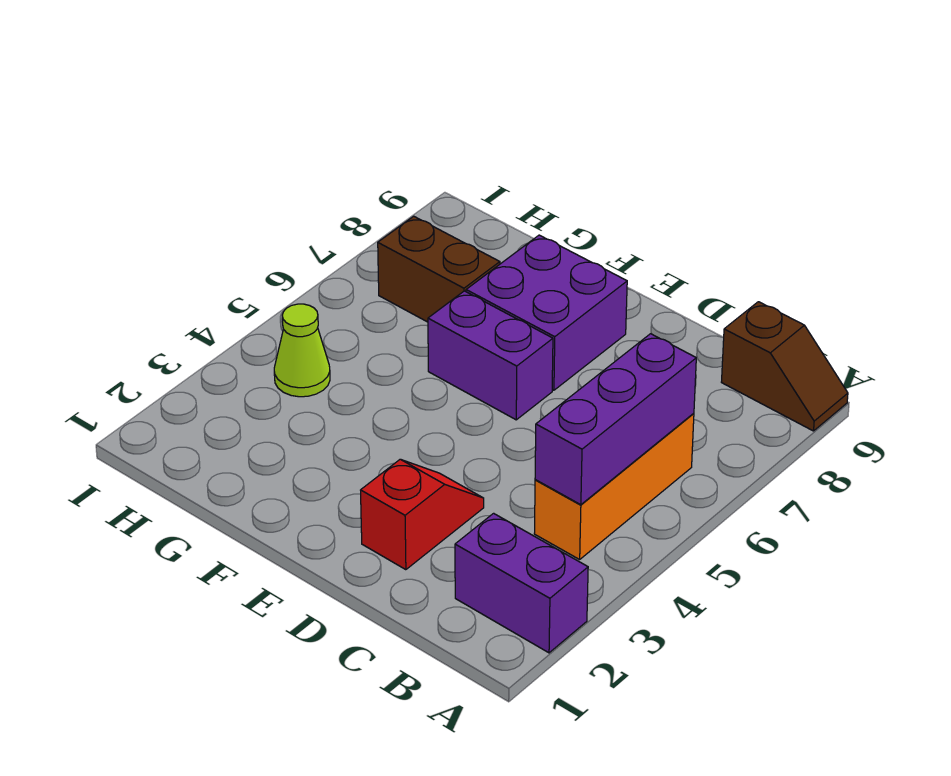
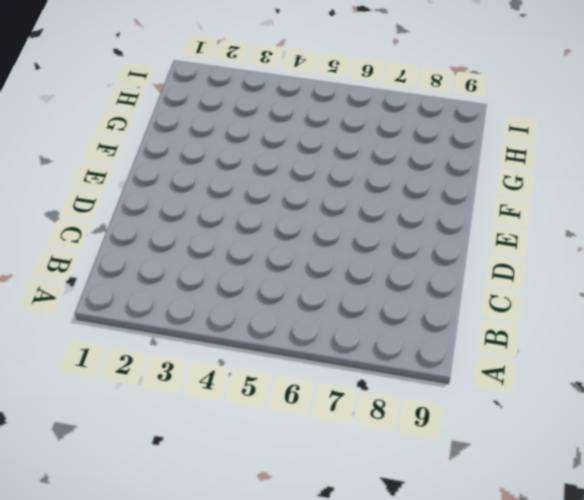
none -> purple brick A2:B2 level 1
none -> brown slope A9:B9 level 1 top B

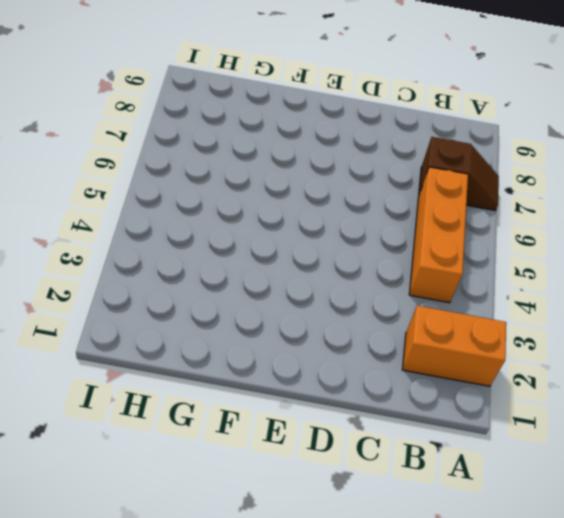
orange brick A2:B2 level 1 -> purple brick A2:B2 level 1
brown slope A7:B7 level 1 top B -> brown slope A9:B9 level 1 top B
none -> red slope D2:D3 level 1 top 2
none -> purple brick E6:F6 level 1

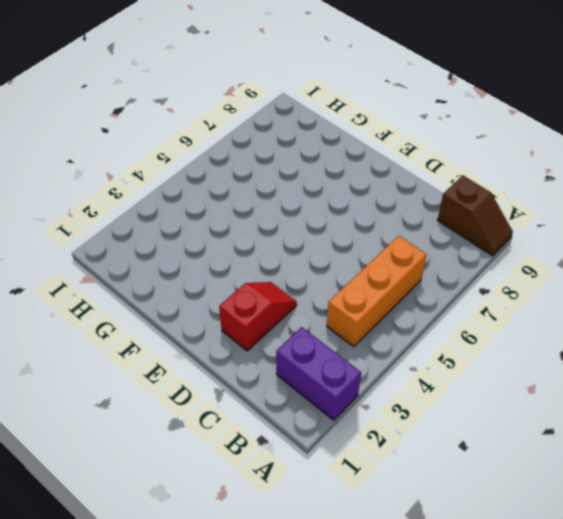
none -> purple brick E6:F6 level 1
none -> purple brick E7:F8 level 1

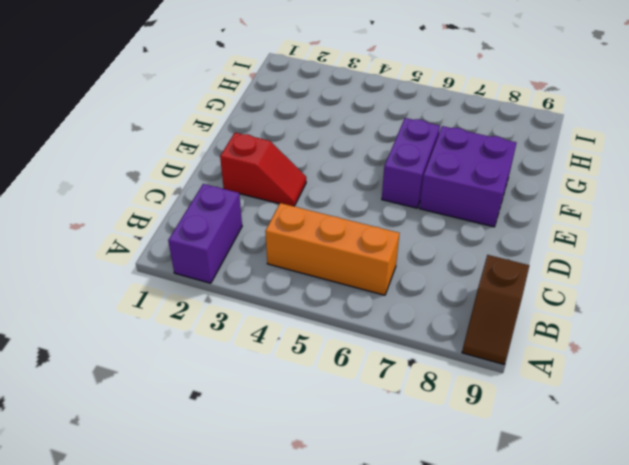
none -> brown brick G7:H7 level 1
none -> lime cone H4 level 1

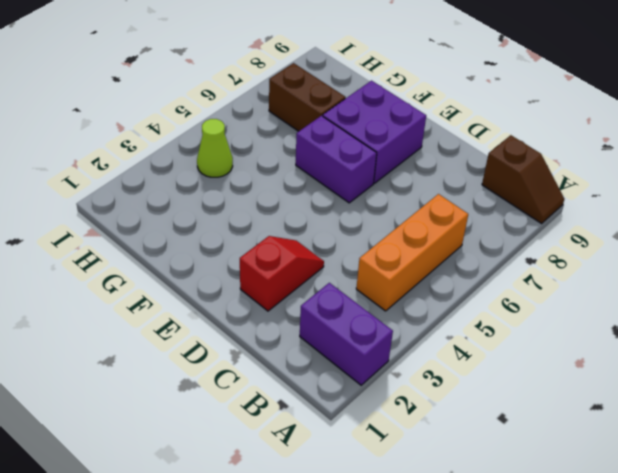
none -> purple brick B4:B6 level 2

